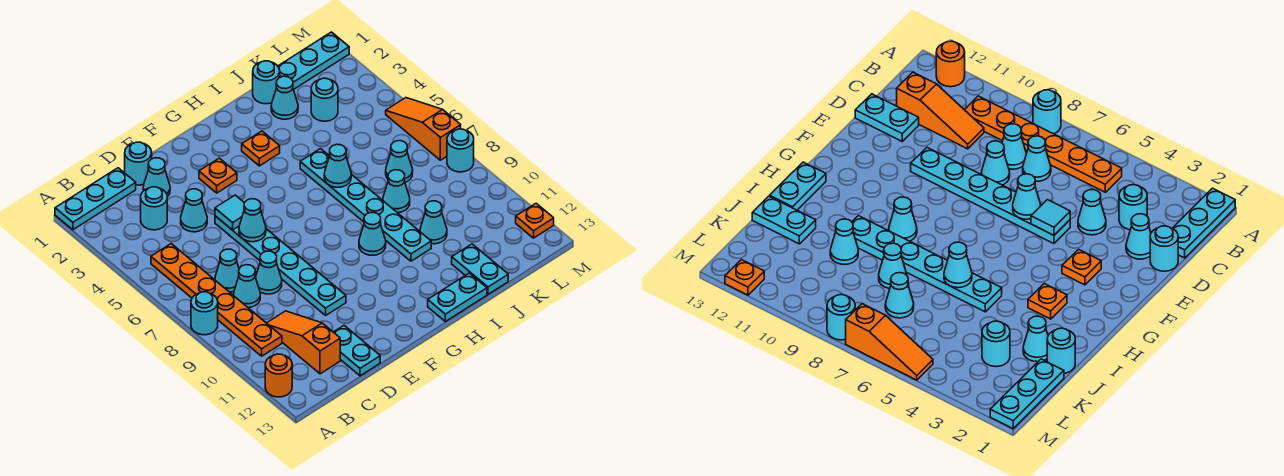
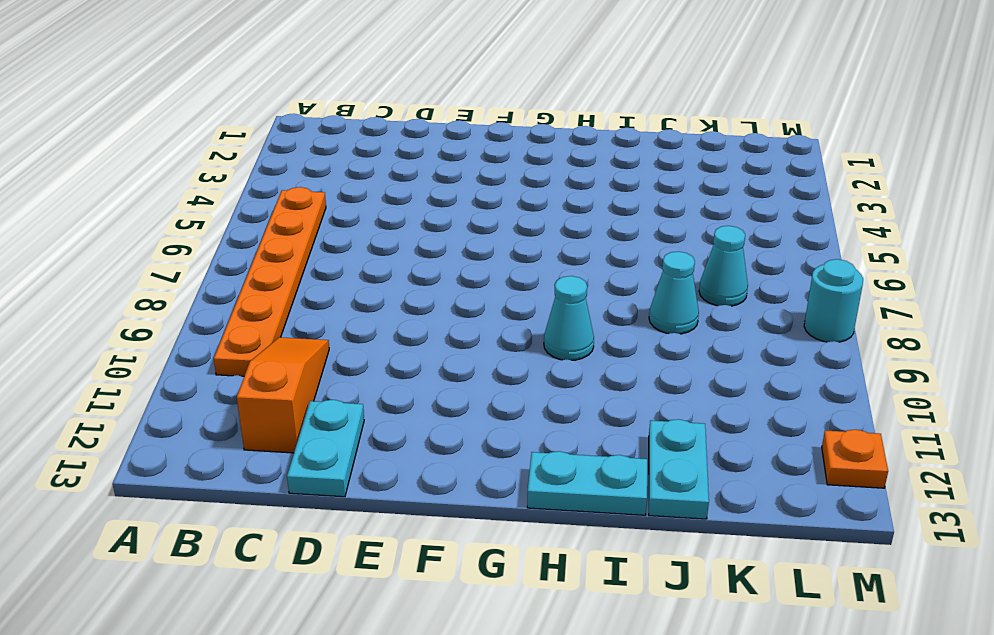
none -> cyan plate A1:C1 level 1
none -> cyan round brick A8 level 1
none -> orange round brick A12 level 1
none -> cyan round brick C3 level 1

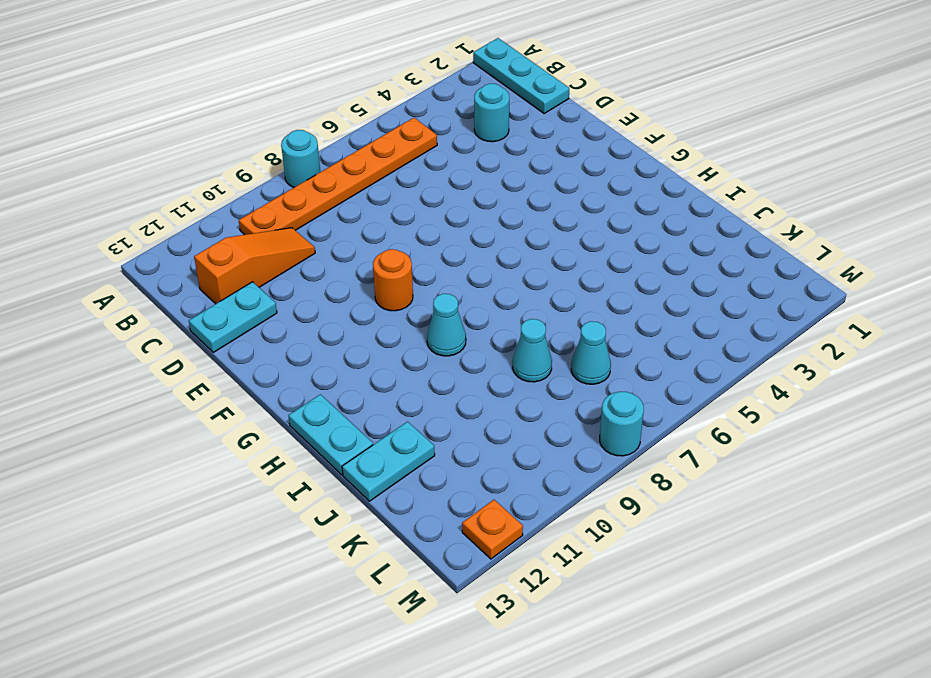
orange round brick F9 level 1 -> orange round brick A12 level 1
none -> cyan cone C7 level 1
none -> cyan cone C8 level 1
none -> cyan round brick D1 level 1
none -> cyan cone D2 level 1

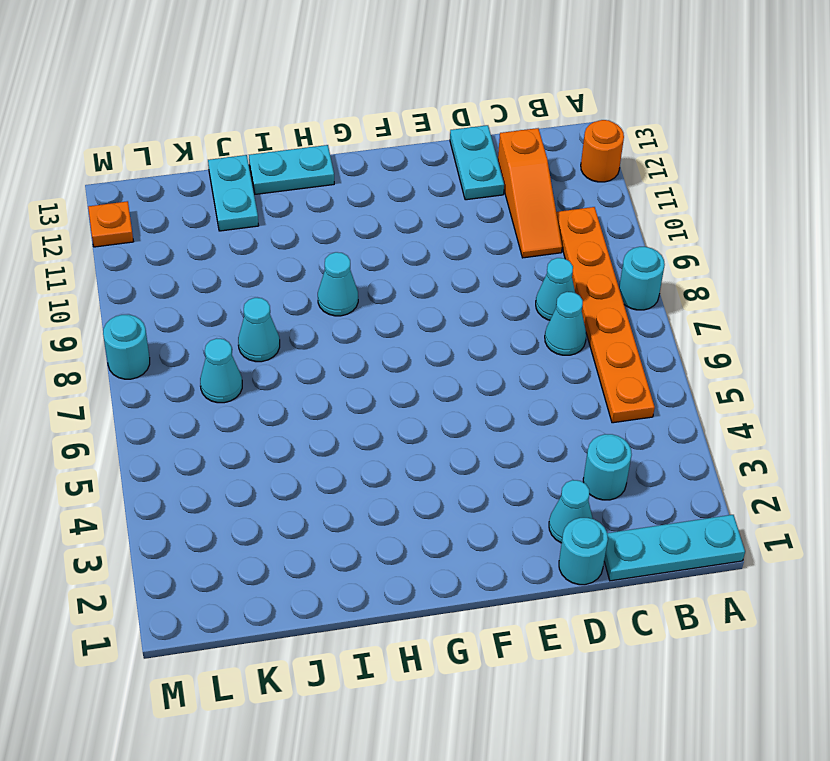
none -> cyan cone D4 level 1
none -> cyan cone D8 level 1
none -> cyan plate E5:E10 level 1
none -> orange plate F3 level 1

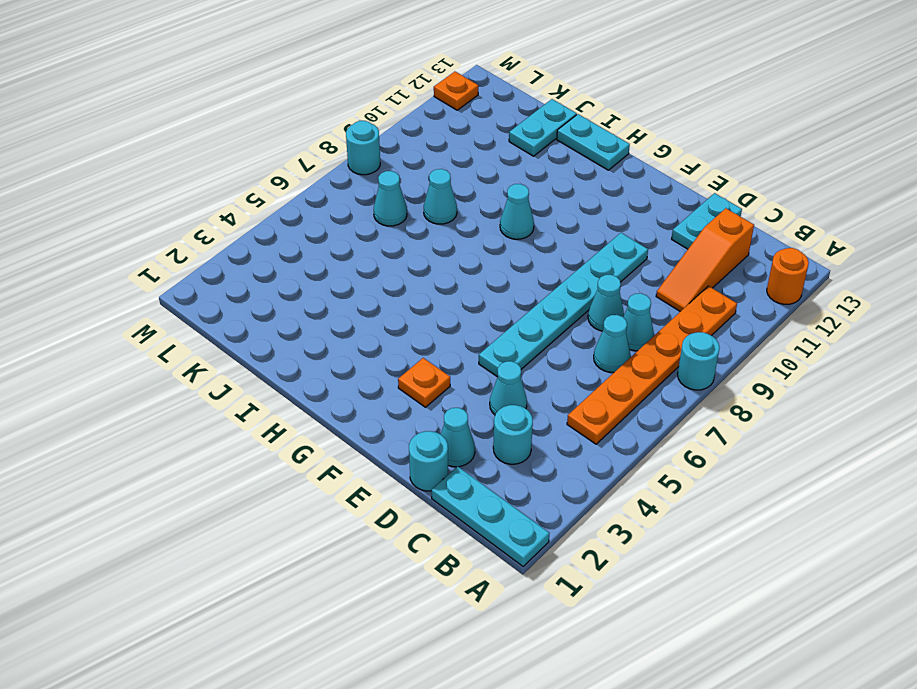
none -> orange plate H3 level 1
none -> cyan plate I5:I10 level 1
none -> cyan round brick J1 level 1
none -> cyan cone J2 level 1

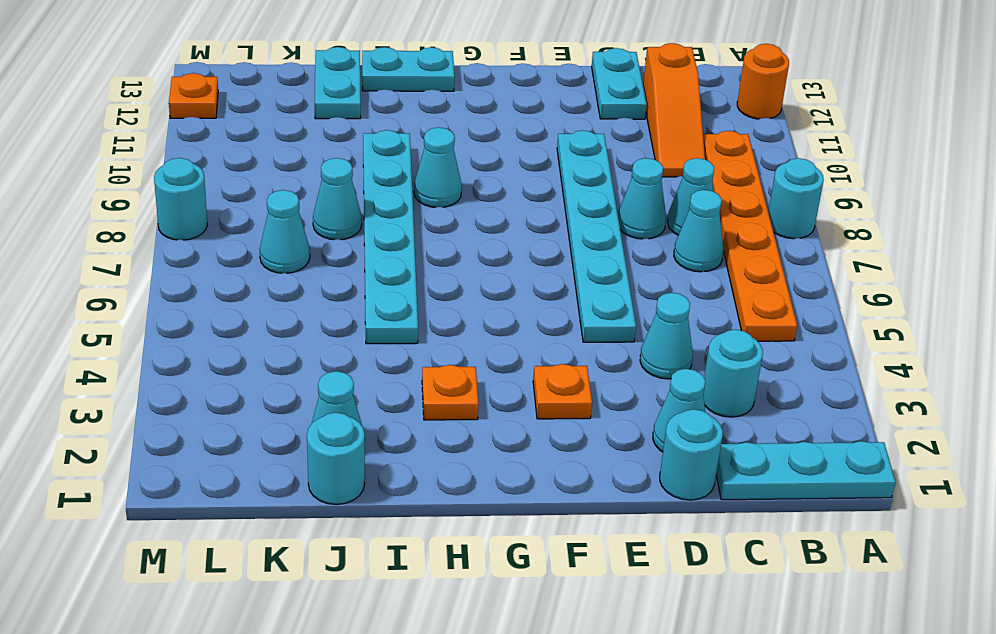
none -> cyan cone J10 level 1
none -> cyan plate K1:M1 level 1
none -> cyan round brick K3 level 1
none -> orange slope M5:M7 level 1 top 7

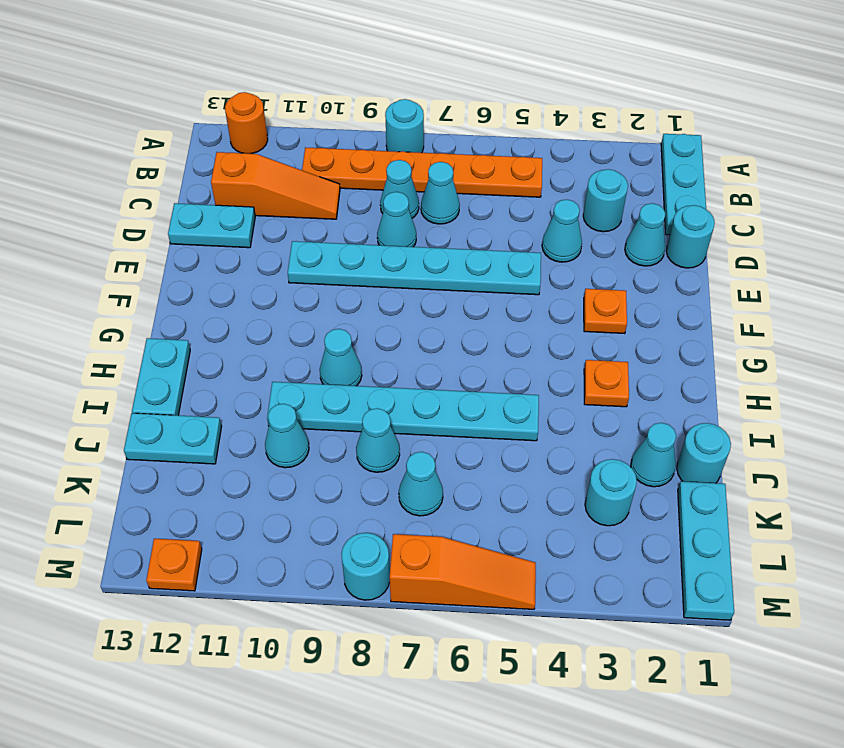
none -> cyan tile E5 level 2
none -> cyan cone E6 level 2
none -> cyan cone I6 level 2

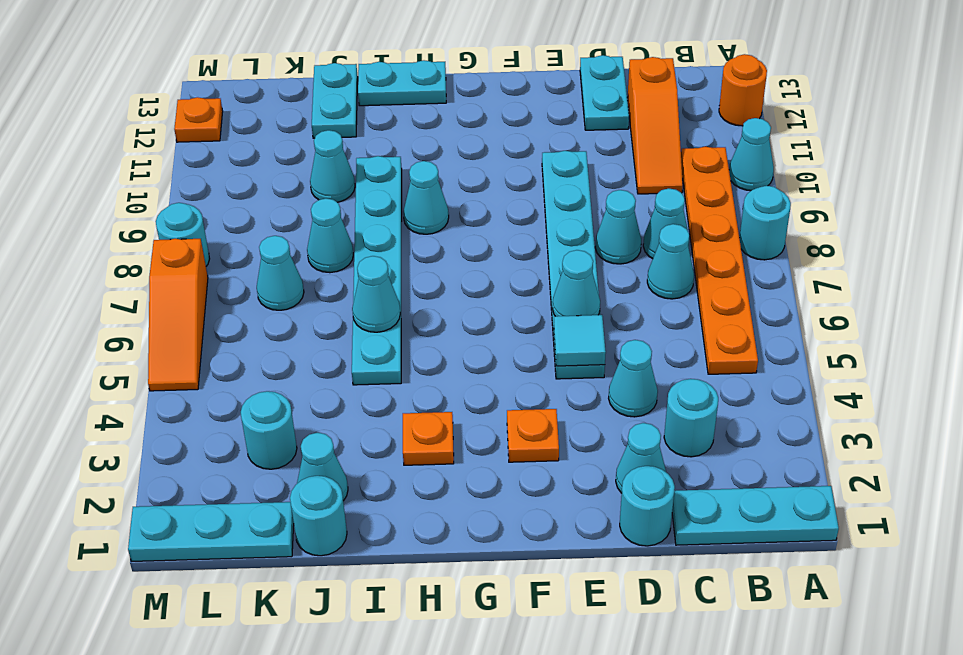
cyan cone A10 level 1 -> none

